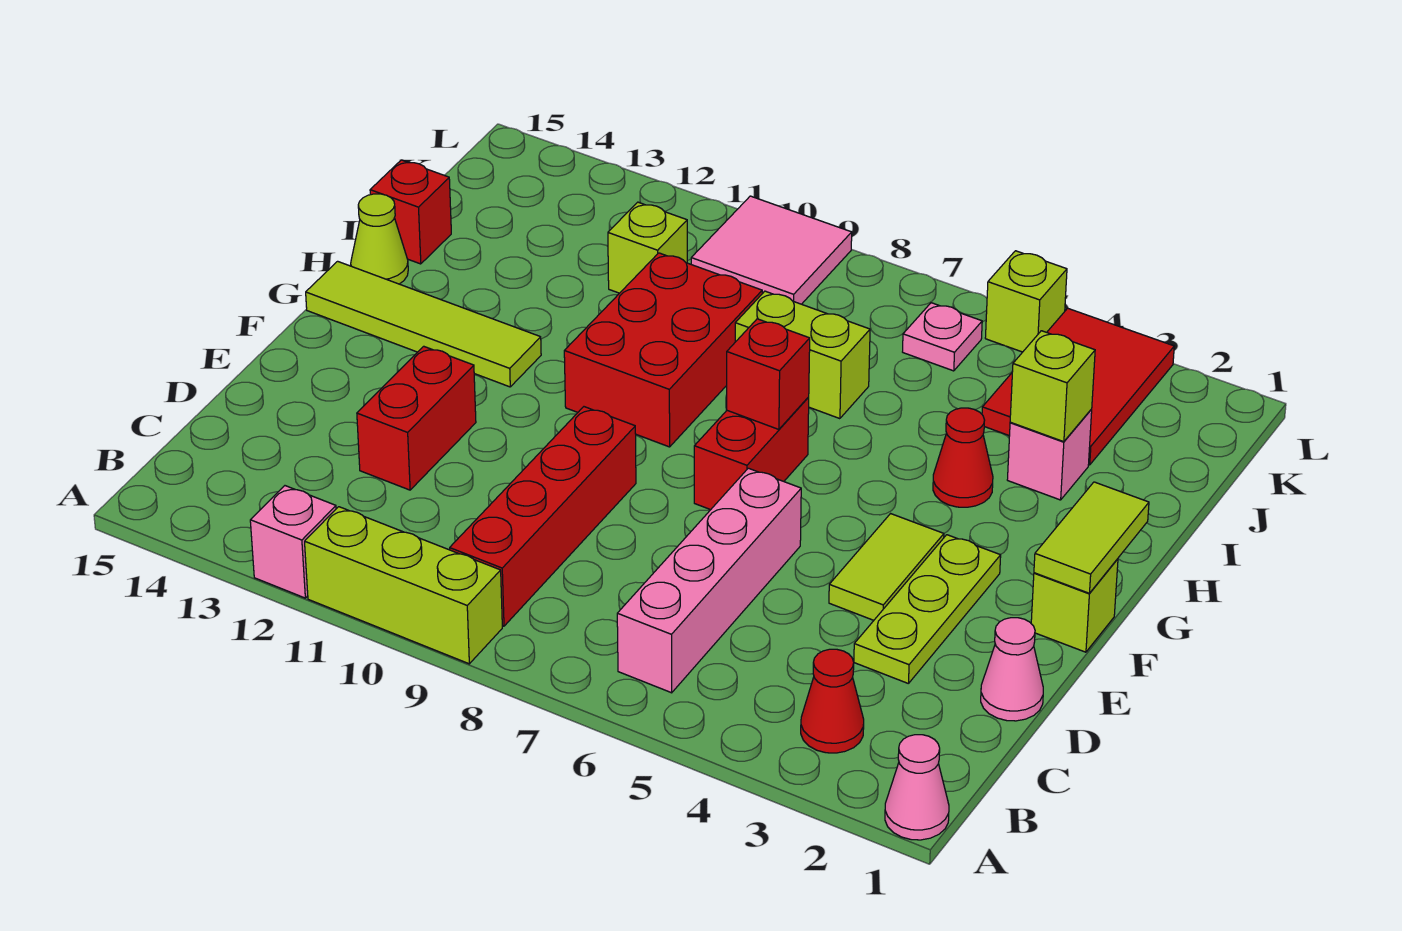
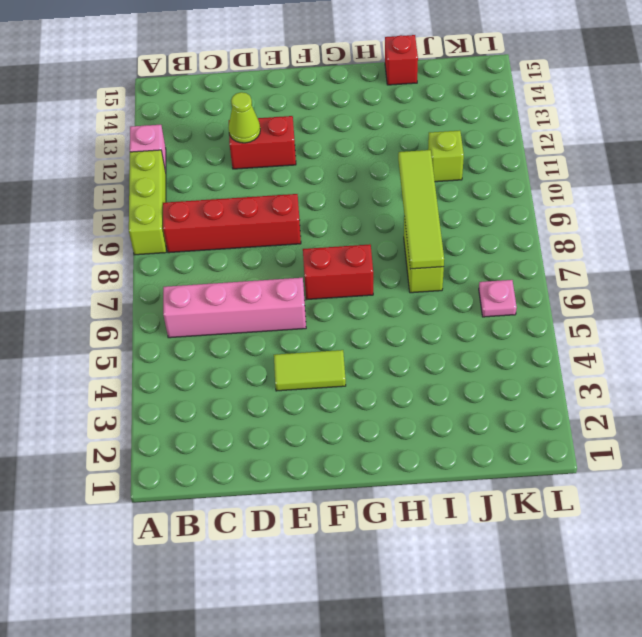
lime cone D12 level 2 -> lime cone H15 level 1
lime tile I7:I10 level 2 -> lime tile G12:G15 level 1
none -> pink cone A1 level 1
none -> red cone B3 level 1
none -> pink cone D1 level 1

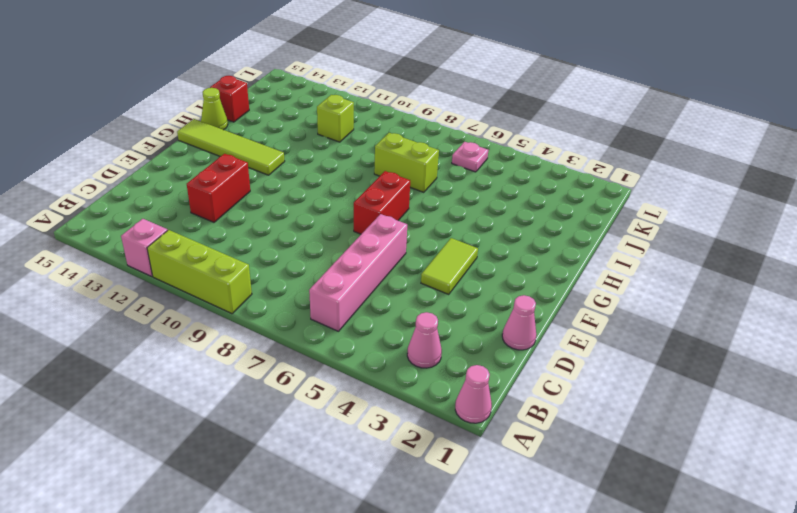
pink cone B3 level 1 -> red cone B3 level 1
none -> red brick B9:E9 level 1
none -> lime plate D3:F3 level 1
none -> lime brick F1 level 1

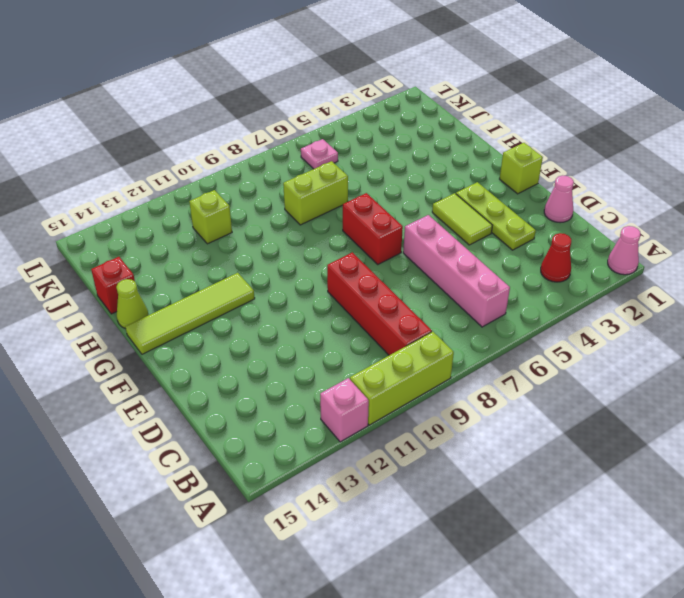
none -> red brick D12:E12 level 1
none -> red brick G9:I10 level 1
none -> red cone H4 level 1

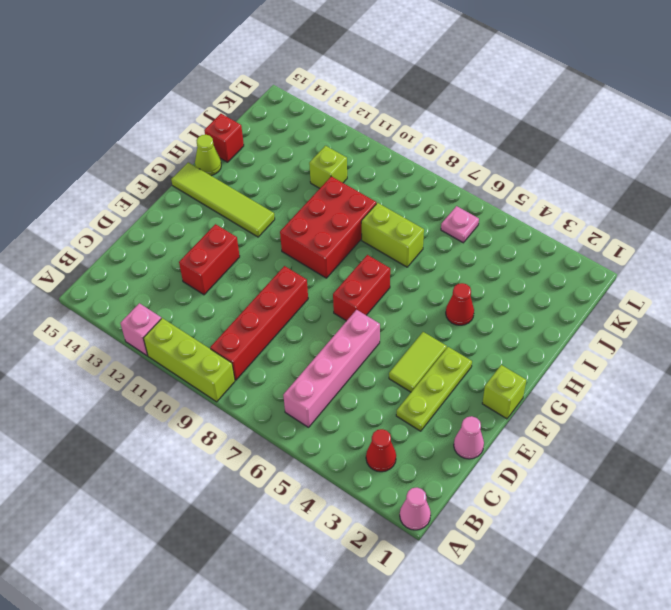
none -> pink brick I3 level 1
none -> red tile J3:L4 level 1
none -> pink tile K9:L10 level 1

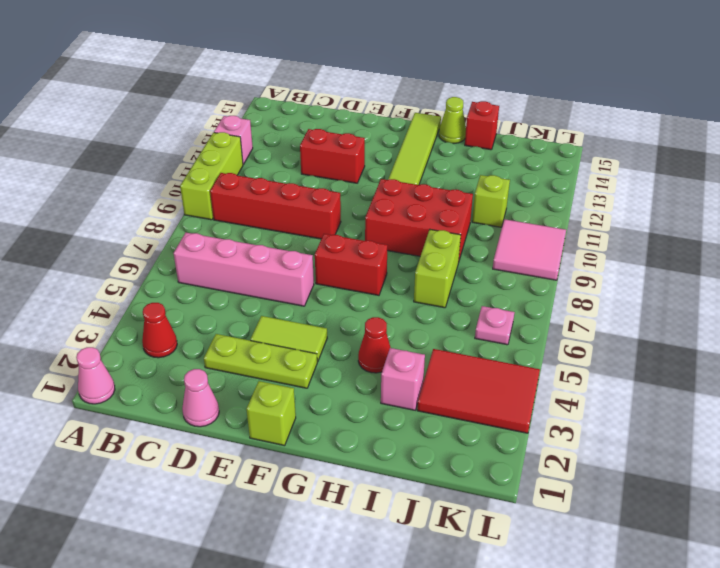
none -> lime brick L5 level 1
none -> lime tile F1:G1 level 2
none -> red brick G7 level 2

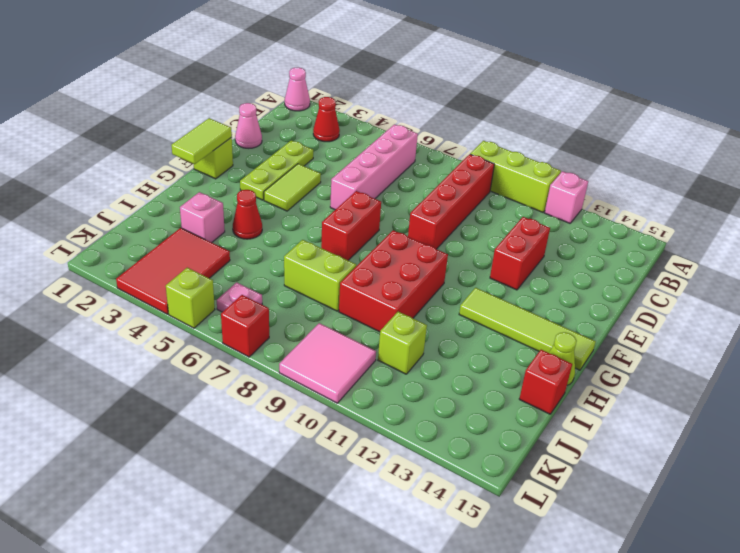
red brick L7 level 1 -> red brick G7 level 2
none -> lime brick I3 level 2

